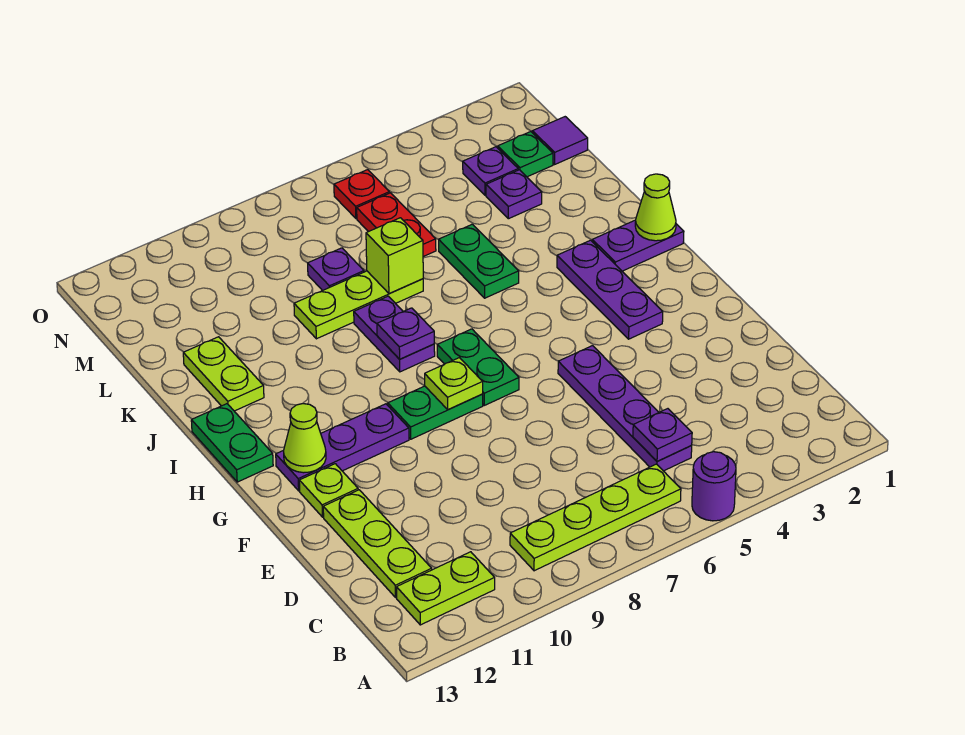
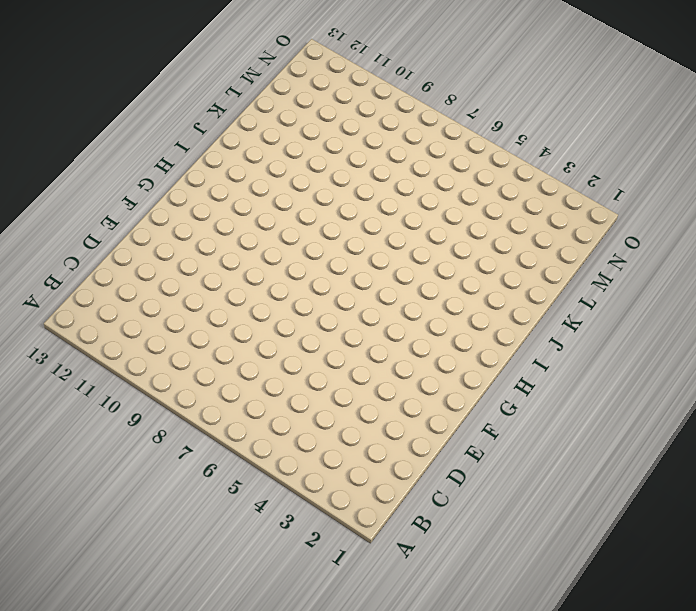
none -> purple round brick A5 level 1
none -> lime plate B6:B9 level 1
none -> lime plate B11:B12 level 1

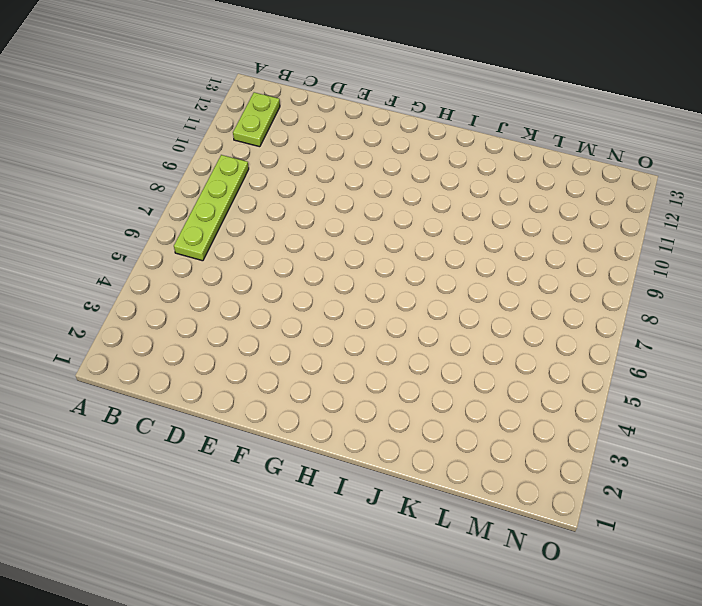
none -> purple round brick A5 level 1
none -> purple plate C5:F5 level 1
none -> lime plate C12:E12 level 1

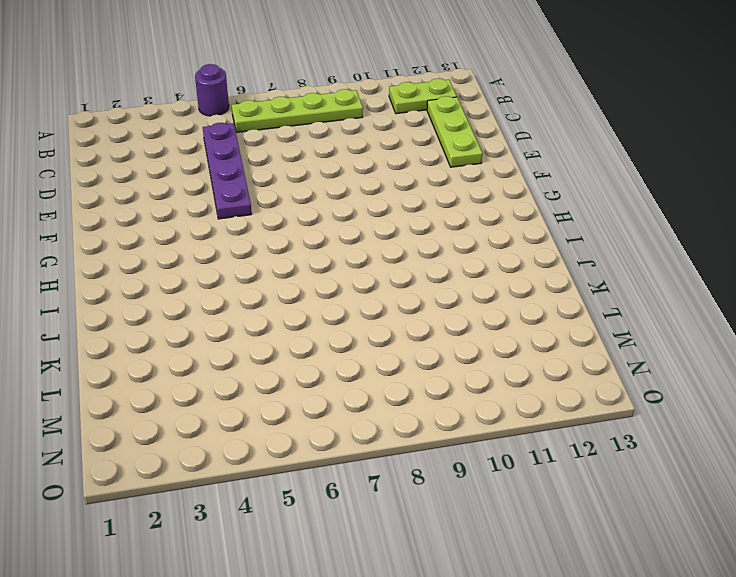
none -> lime plate F12 level 1
none -> purple plate G3:I3 level 1
none -> green plate G7:H7 level 1

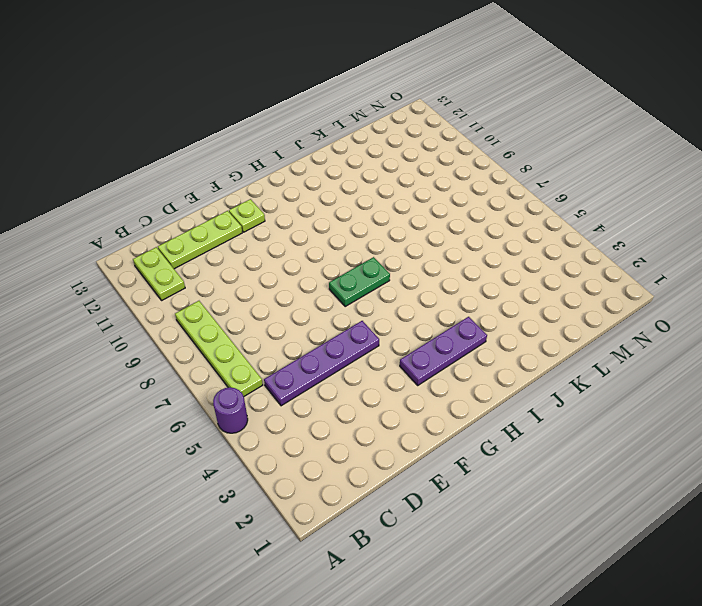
none -> green plate G8:G9 level 1
none -> purple plate G10:G12 level 1
none -> green plate H13:I13 level 1

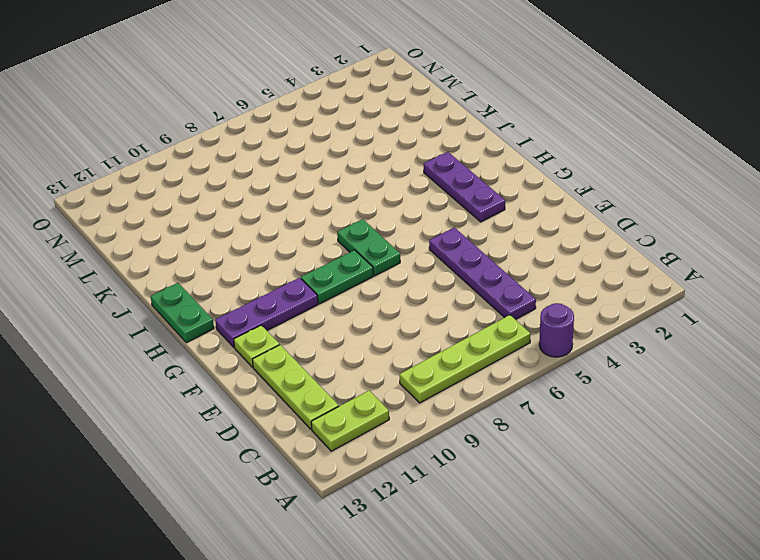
none -> purple plate I1:I2 level 1
none -> purple plate I8:J8 level 1
none -> green plate J5:K5 level 1

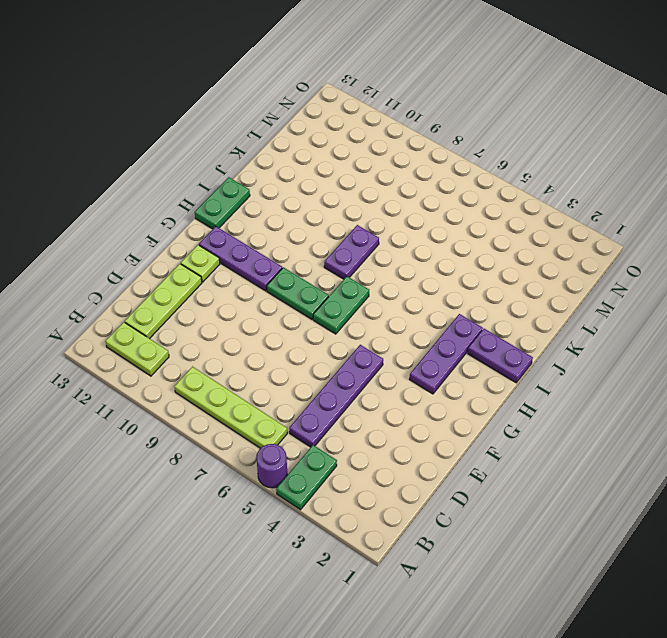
green plate A4:B4 level 1 -> green plate J5:K5 level 1
none -> lime plate J12:K12 level 1
none -> lime plate K7:K9 level 1
none -> purple plate L3 level 1

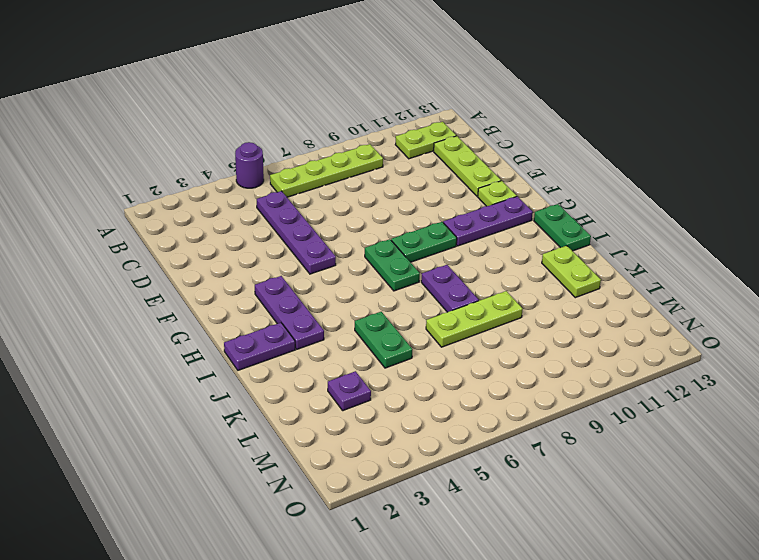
none -> red plate L6:M6 level 1
none -> purple plate L8 level 1
none -> purple tile M1 level 1

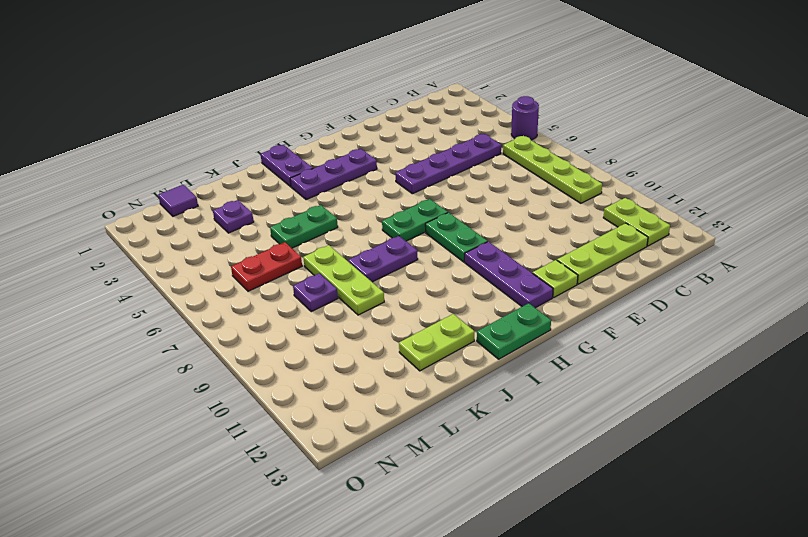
none -> green plate M2 level 1
none -> purple plate M3 level 1
none -> red plate N6 level 1

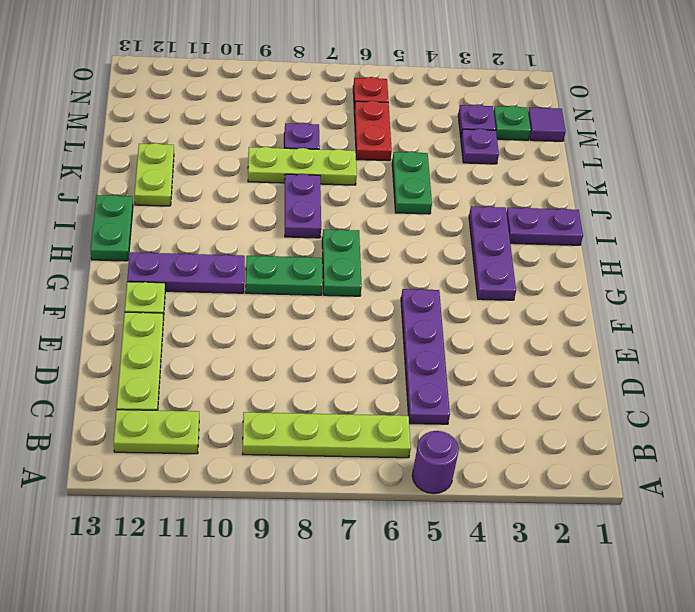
none -> purple plate C5 level 2
none -> lime plate G8 level 2
none -> lime cone G12 level 2

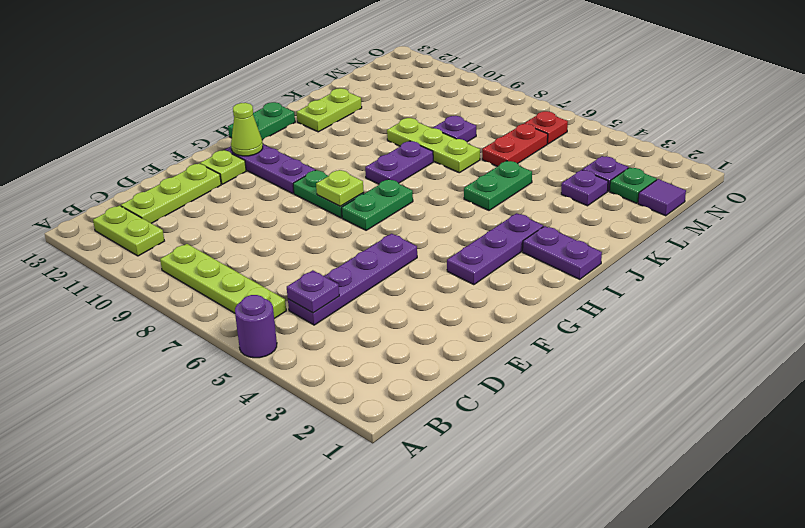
none -> lime cone I1 level 2
none -> purple plate I8 level 2
none -> lime brick K7 level 2

